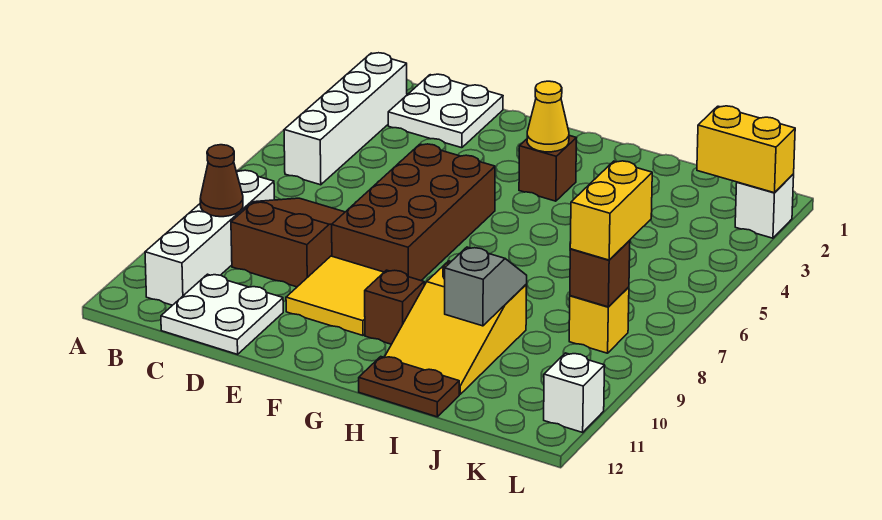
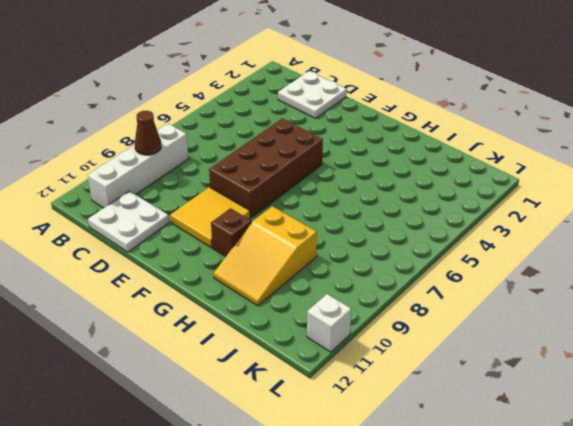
none -> white brick B2:B5 level 1
none -> brown slope C7:D9 level 1 top 9
none -> brown brick G3 level 1

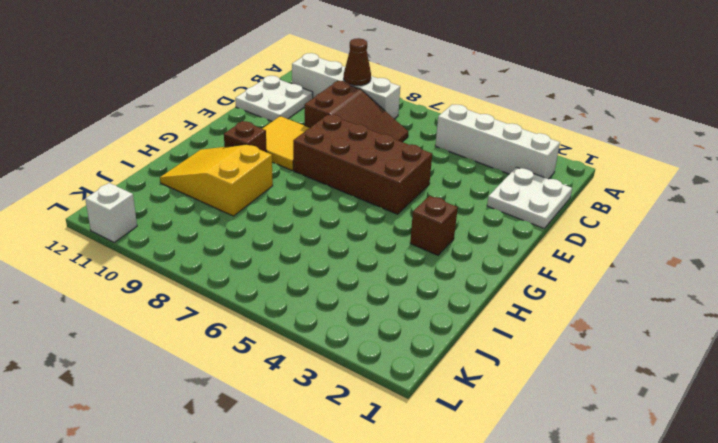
none -> brown plate H12:I12 level 1
none -> yellow brick K8 level 1
none -> white brick L2 level 1

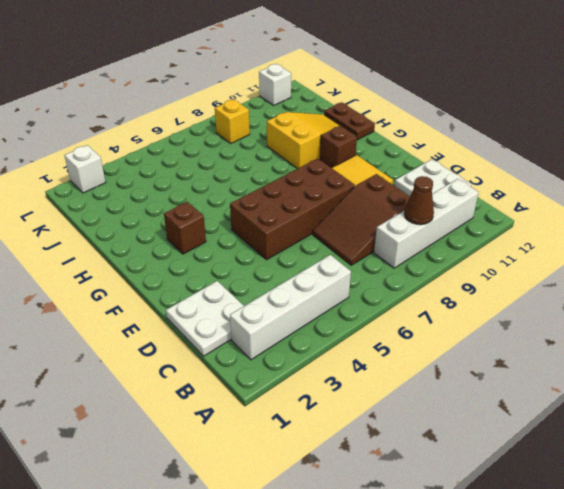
none -> yellow cone G3 level 2
none -> grey slope I9:I10 level 2 top 10
none -> yellow brick K2:L2 level 2

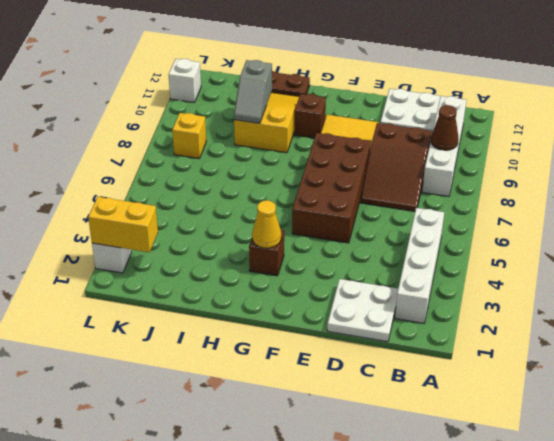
none -> brown brick K8 level 2
none -> yellow brick K7:K8 level 3

